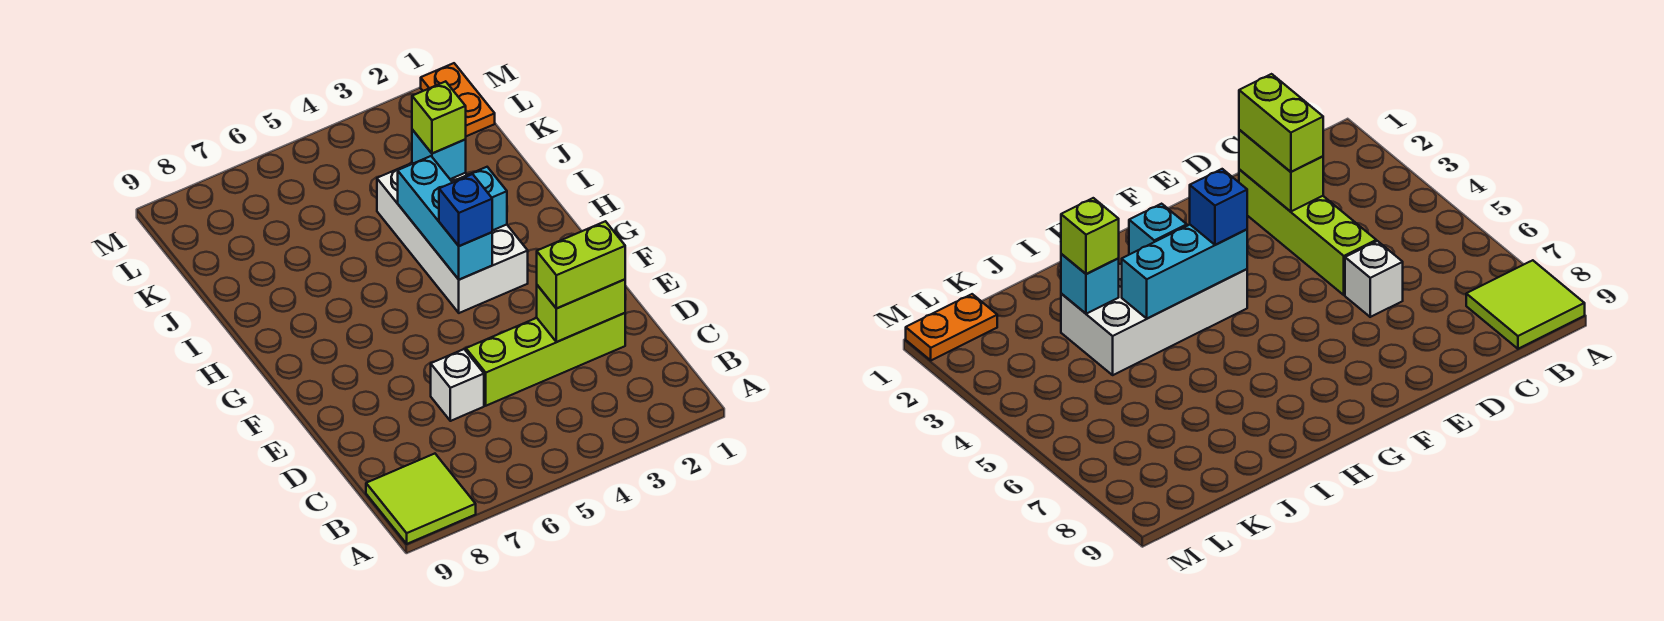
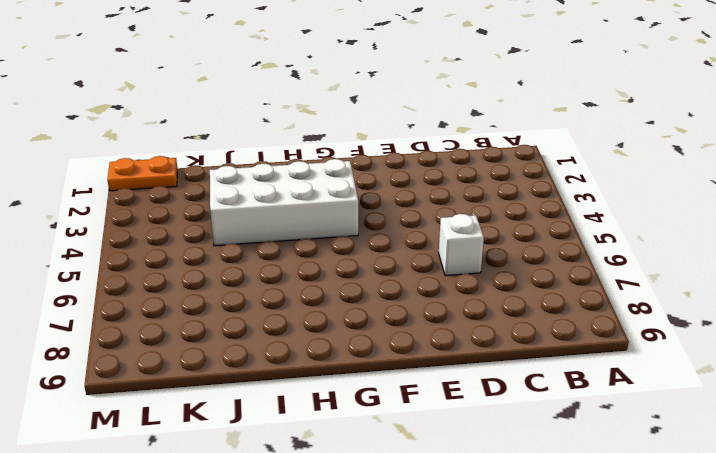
none -> lime tile A8:B9 level 1
none -> lime brick D2:D5 level 1
none -> lime brick D2:D3 level 2

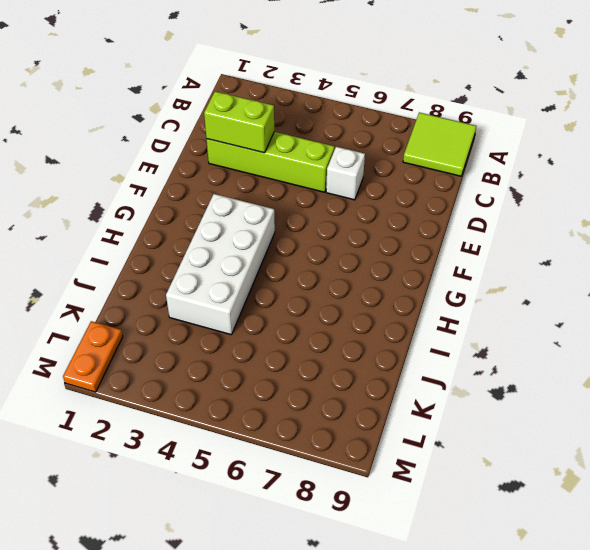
none -> cyan brick G4:I4 level 2
none -> cyan brick H3 level 2
none -> cyan brick J3 level 2

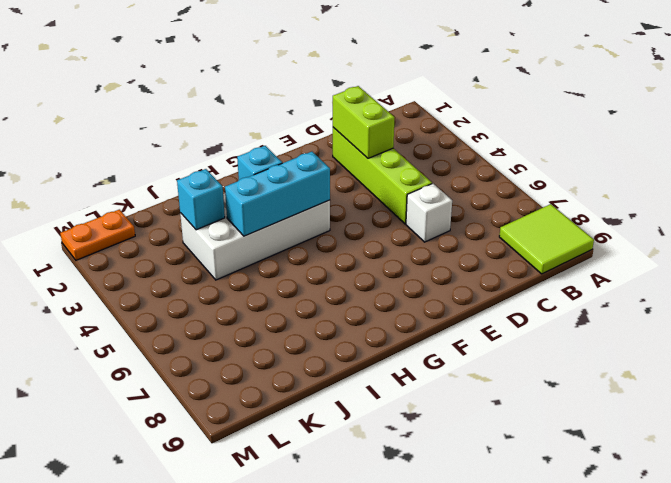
none -> lime brick D2:D3 level 3
none -> blue brick G4 level 3
none -> lime brick J3 level 3

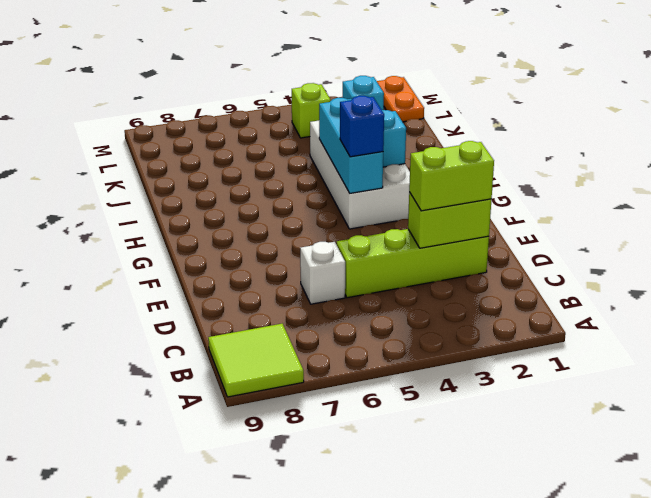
lime brick L4 level 1 -> lime brick J3 level 3

